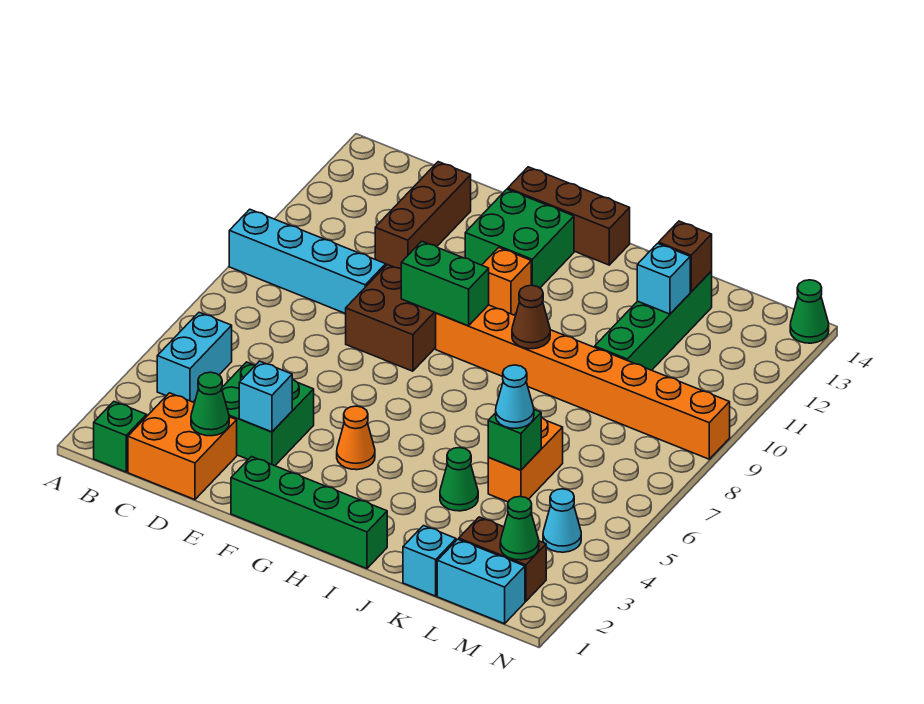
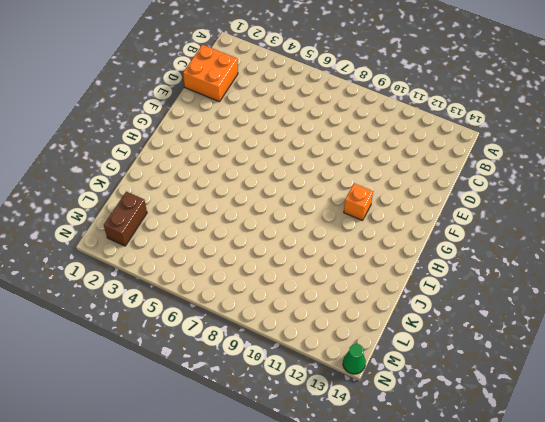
none -> cyan brick A9:D9 level 1
none -> green brick B1 level 1
none -> cyan brick B4:B5 level 1
none -> green brick D3:E4 level 1

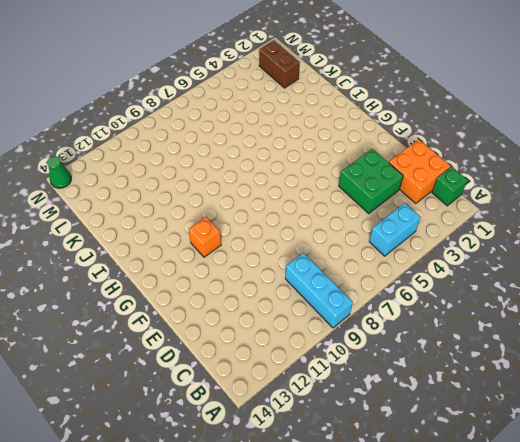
cyan brick A9:C9 level 1 -> cyan brick A9:D9 level 1
none -> brown brick D11:D13 level 1
none -> brown brick E8:F9 level 1
none -> green brick F1:I1 level 1
none -> green brick F12:G13 level 1

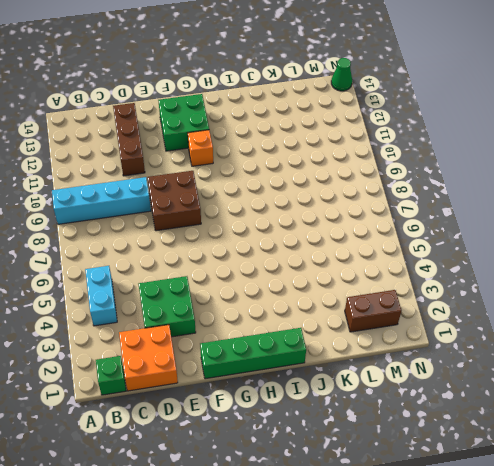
none -> brown brick F14:H14 level 1
none -> orange cone G4 level 1
none -> orange brick G9:N9 level 1
none -> green cone J4 level 1

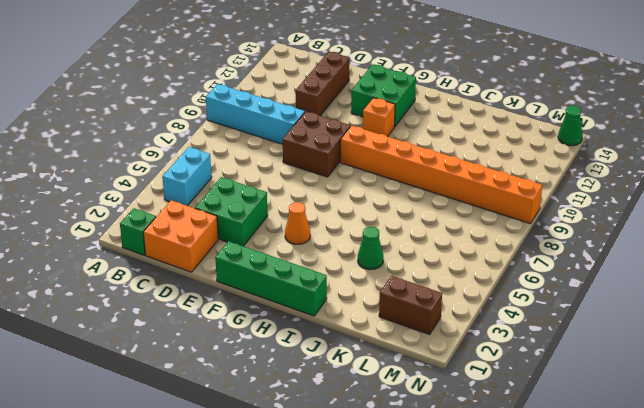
none -> brown brick F14:H14 level 1
none -> cyan brick K1 level 1
none -> orange brick K5:K6 level 1
none -> green brick K10:K13 level 1

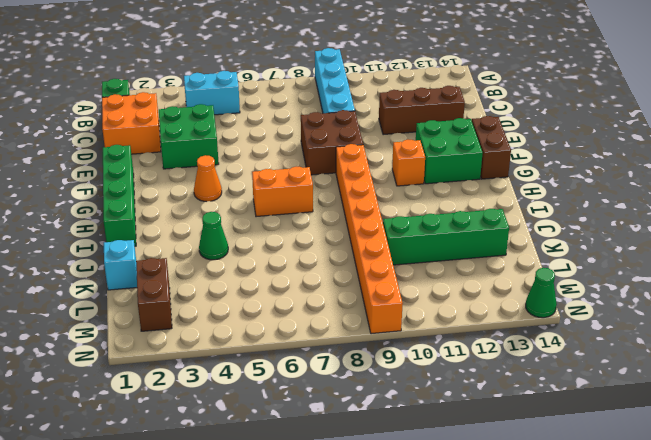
brown brick F14:G14 level 1 -> brown brick F14:H14 level 1
orange brick H6:H7 level 1 -> orange brick K5:K6 level 1
none -> cyan brick L1:M1 level 1
none -> cyan cone M4 level 1
none -> green cone D2 level 2
none -> cyan brick E3 level 2

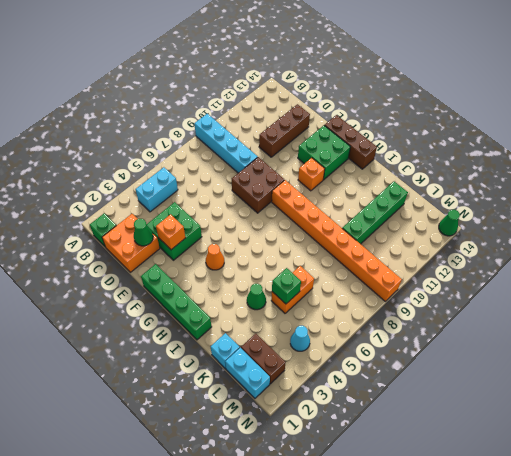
orange brick E3 level 2 -> cyan brick E3 level 2
none -> green brick F9:G9 level 2
none -> brown cone I9 level 2
none -> cyan brick K12 level 2
none -> brown brick K13 level 2

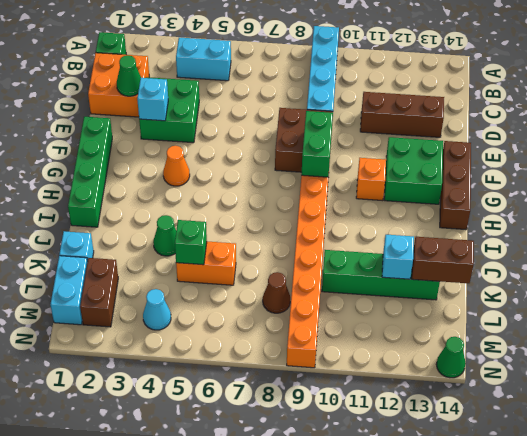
brown brick K13:K14 level 2 -> brown brick K13 level 2
brown cone L8 level 1 -> brown cone I9 level 2
none -> green cone M2 level 2
none -> cyan cone K5 level 3

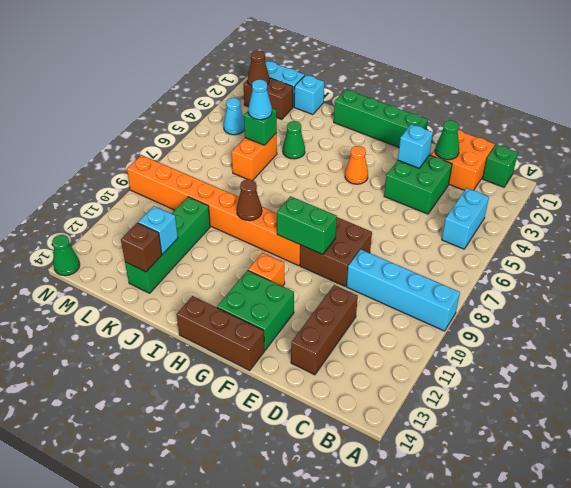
brown cone M2 level 2 -> green cone M2 level 2

